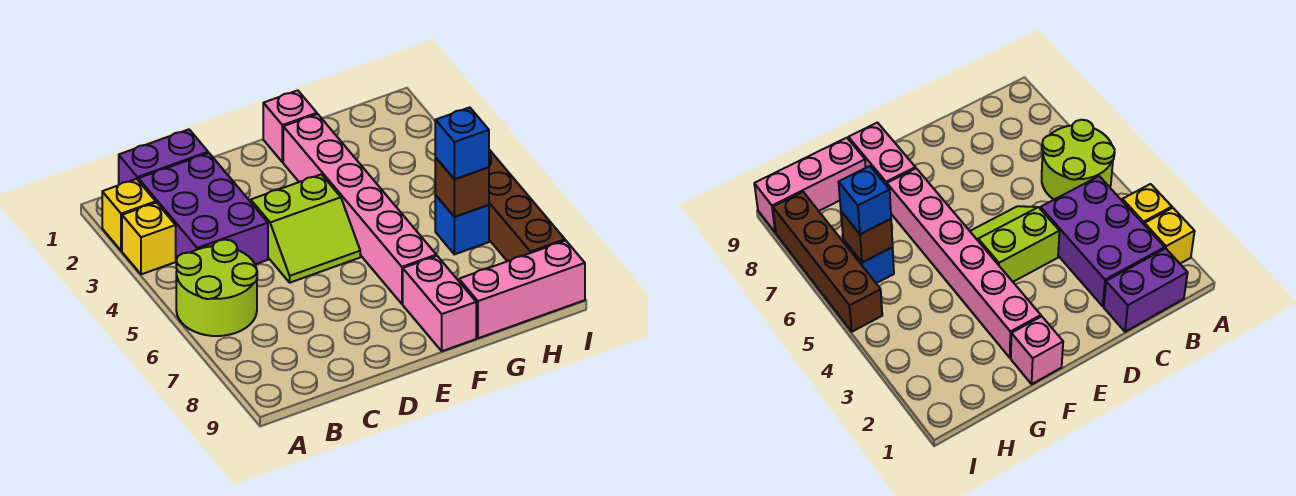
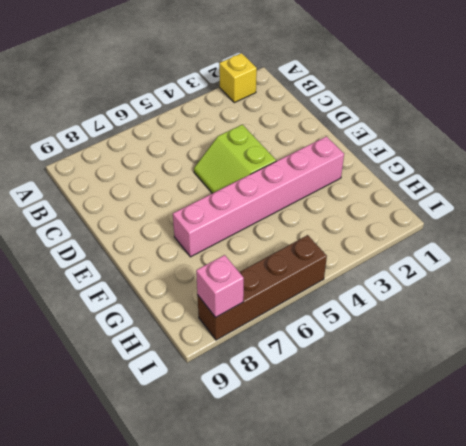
pink brick I8 level 2 -> pink brick F1 level 1
none -> yellow brick A3 level 1
none -> lime round brick A5:B6 level 1
none -> purple brick B1:C1 level 1

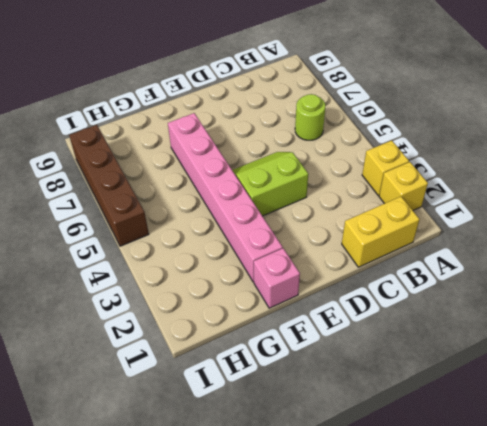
yellow brick B1:C1 level 1 -> purple brick B1:C1 level 1
lime round brick B6 level 1 -> lime round brick A5:B6 level 1
none -> purple brick B2:C4 level 1
none -> pink brick F8:F9 level 1
none -> pink brick G9:I9 level 1

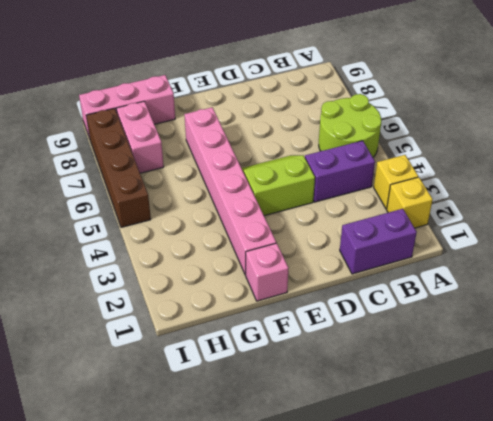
purple brick B4:C4 level 1 -> purple brick B2:C4 level 1
pink brick H7:H8 level 1 -> pink brick F8:F9 level 1
none -> blue brick H6 level 1
none -> brown brick H6 level 2
none -> blue brick H6 level 3

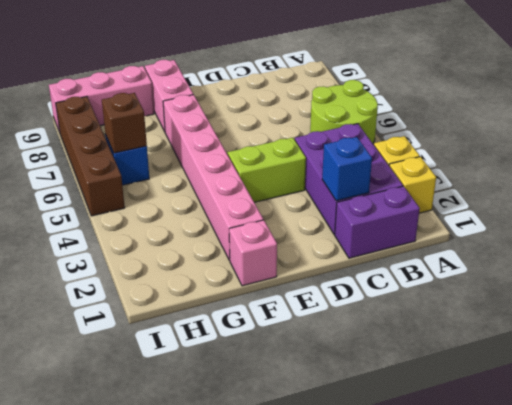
blue brick C2 level 2 -> blue brick H6 level 3

